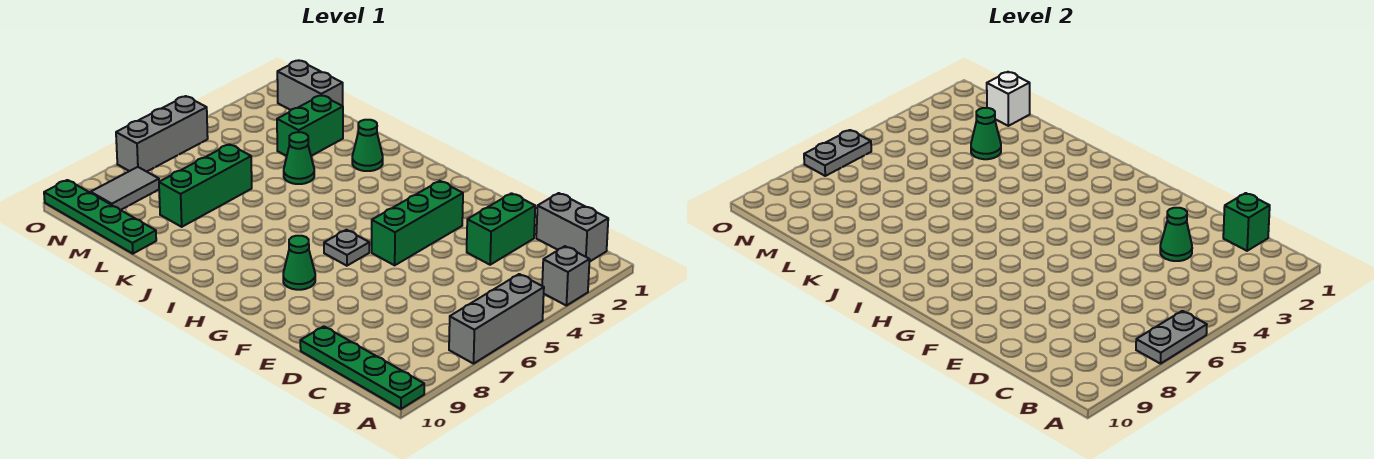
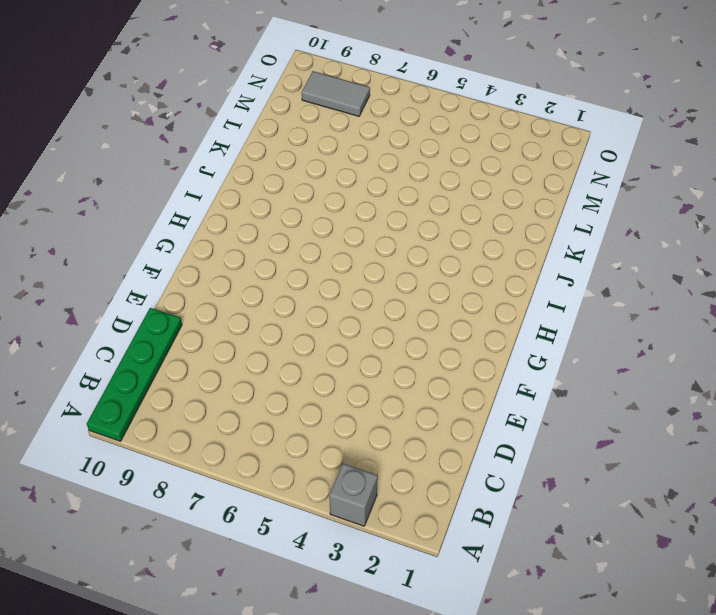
none -> grey brick A5:A7 level 1
none -> grey brick B1:C1 level 1
none -> green brick D2:D3 level 1

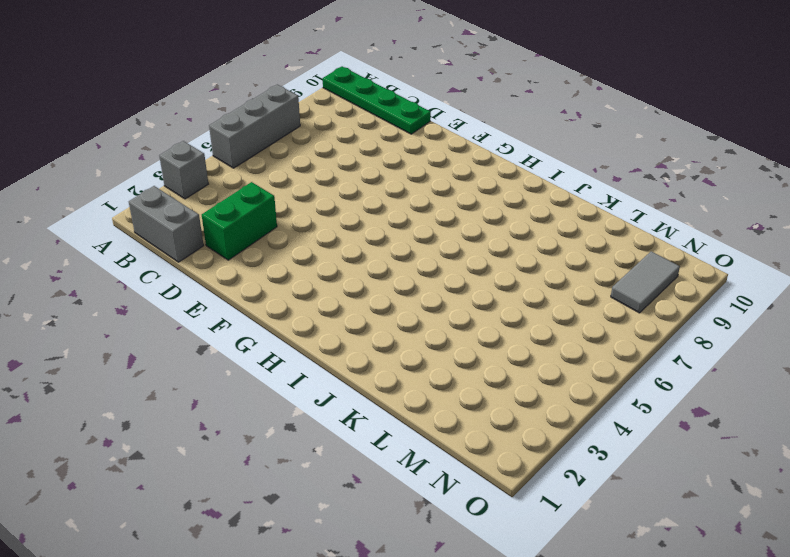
none -> green brick F3:F5 level 1
none -> grey plate G6 level 1
none -> green cone G8 level 1

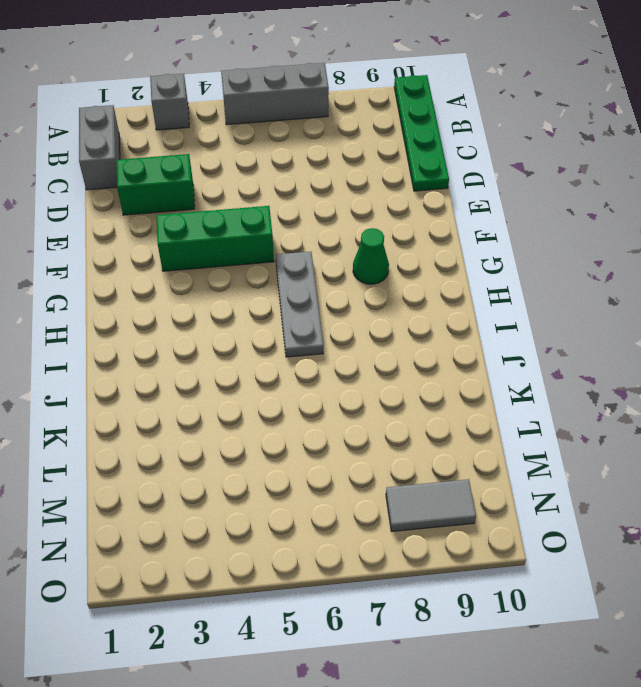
grey plate G6:I6 level 1 -> grey plate G6 level 1
none -> green cone J2 level 1
none -> green cone K4 level 1
none -> green brick L2:L3 level 1

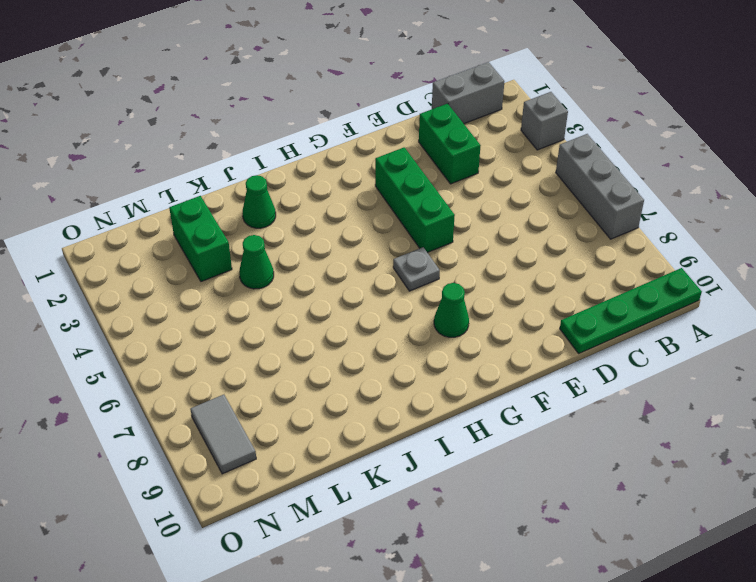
none -> green brick L6:L8 level 1
none -> green plate L10:O10 level 1
none -> grey brick M1:N1 level 1

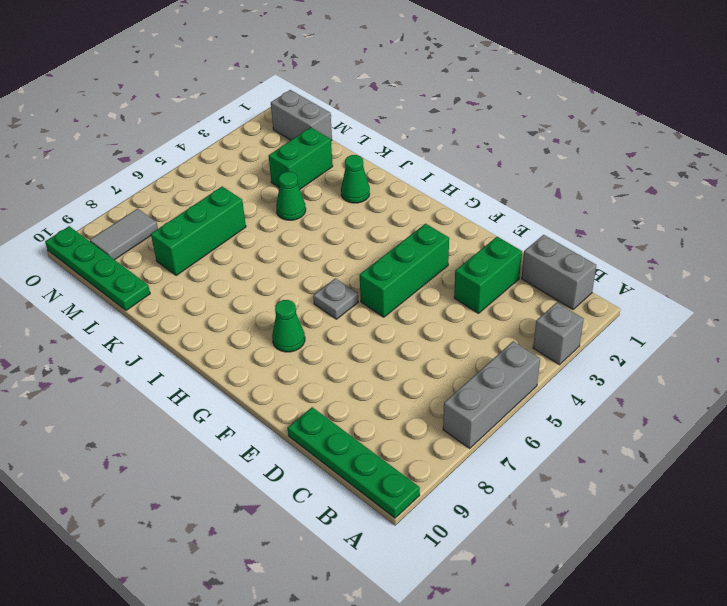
none -> grey brick O5:O7 level 1
none -> grey plate A6:A7 level 2
none -> green brick C1 level 2

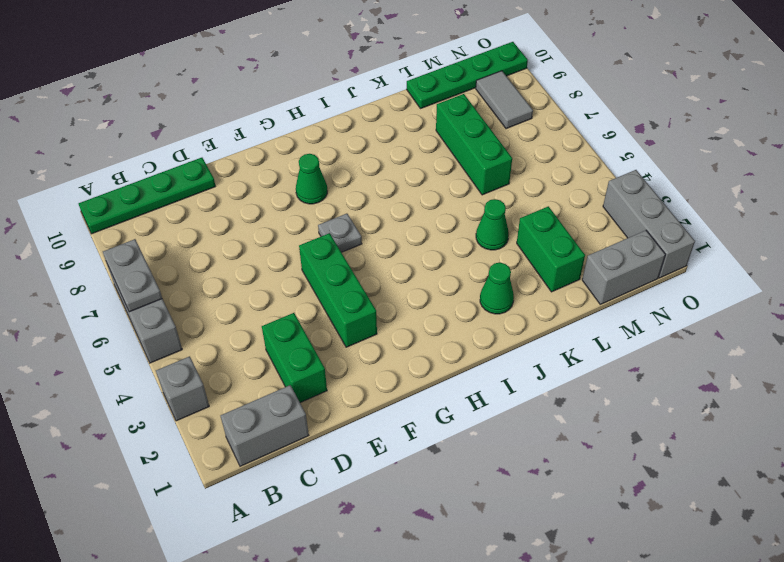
grey brick O1:O3 level 1 -> grey brick O5:O7 level 1
none -> green brick C1 level 2
none -> green cone D3 level 2
none -> green cone L3 level 2

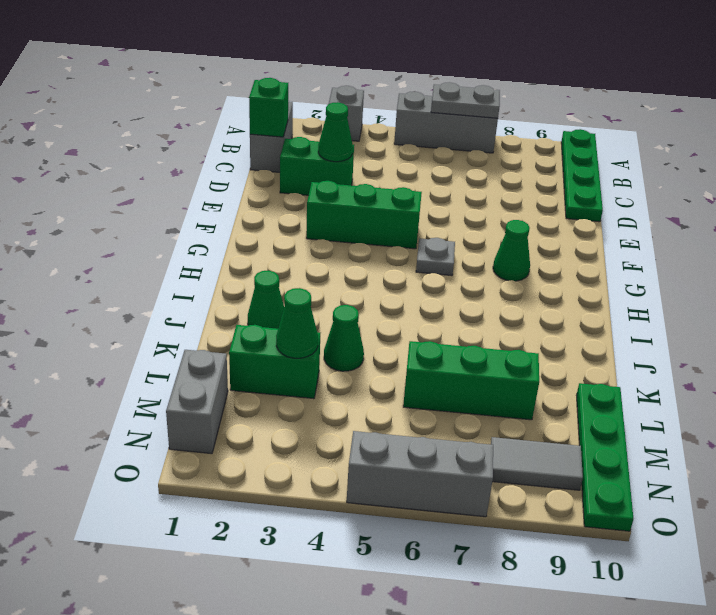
none -> white brick M1 level 2
none -> grey plate O6:O7 level 2

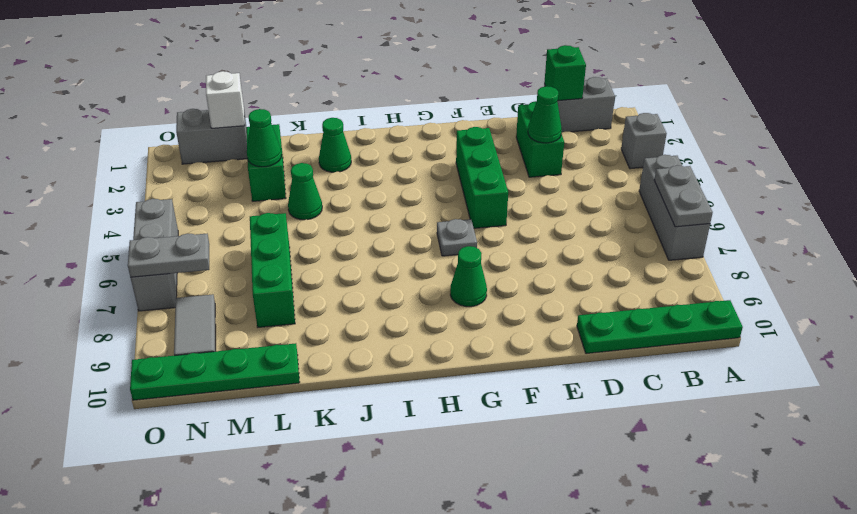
grey plate N7:O7 level 2 -> grey plate O6:O7 level 2

